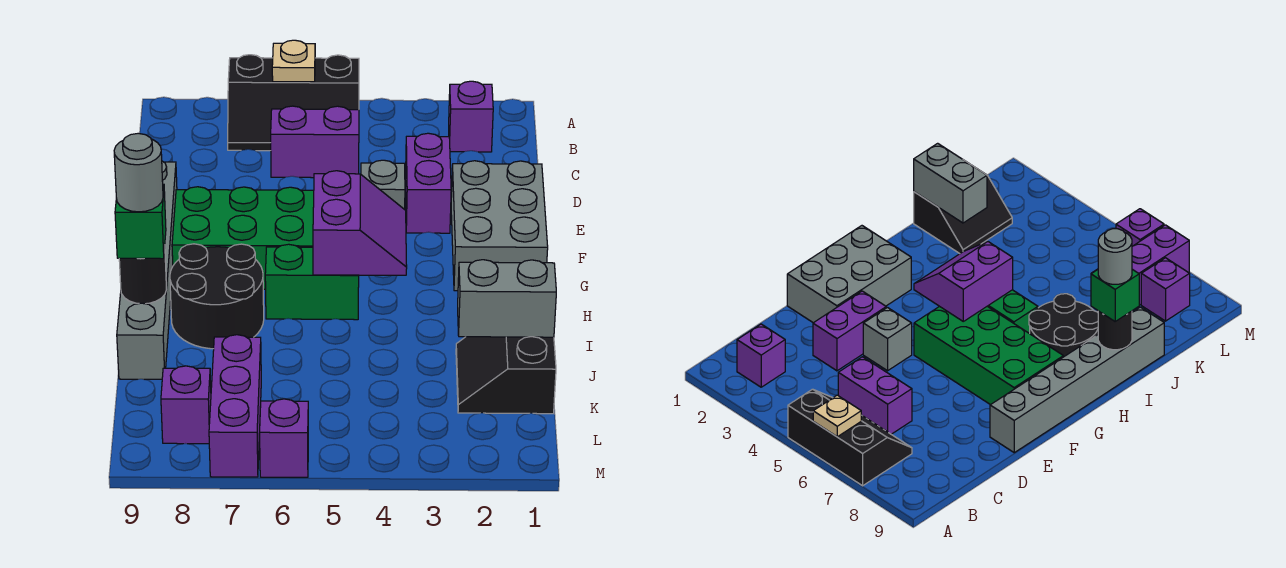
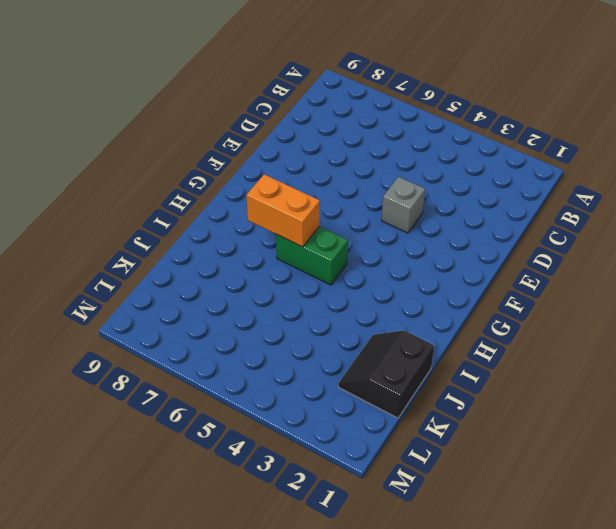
orange brick H6:H7 level 2 -> none
none -> black slope A5:B7 level 1 top A
none -> purple brick B2 level 1
none -> purple brick C5:C6 level 1

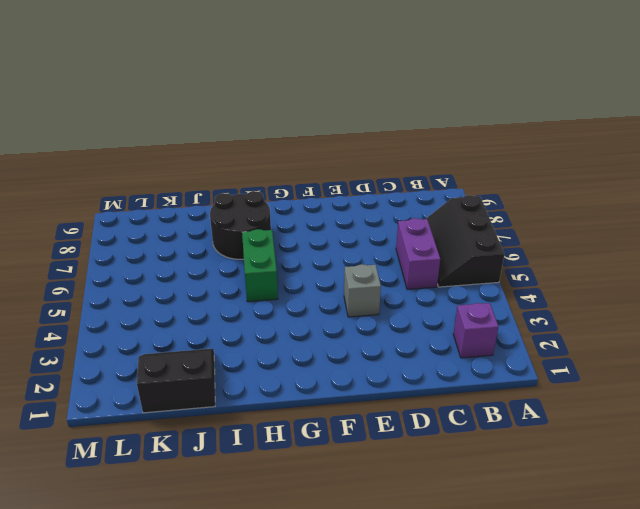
none -> purple brick D3:E3 level 1
none -> grey brick E1:G2 level 1
none -> grey brick E9:J9 level 1

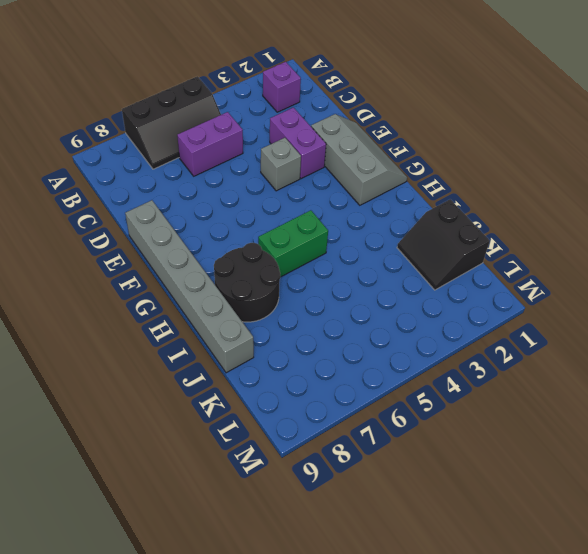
grey slope E1:G2 level 1 top 2 -> grey brick E1:G2 level 1
none -> green brick F5:G8 level 1
none -> purple brick K7:M7 level 1
none -> purple brick L8 level 1

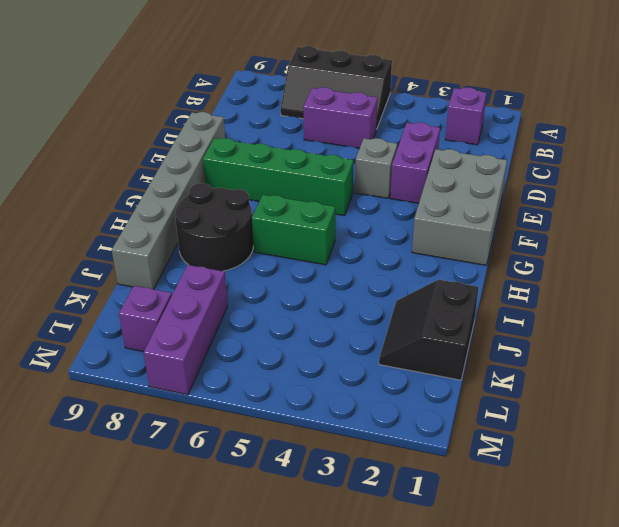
green brick F5:F8 level 1 -> green brick F5:G8 level 1
none -> purple brick M6 level 1
none -> tan plate A6 level 2
none -> purple slope G4:H5 level 2 top 5

